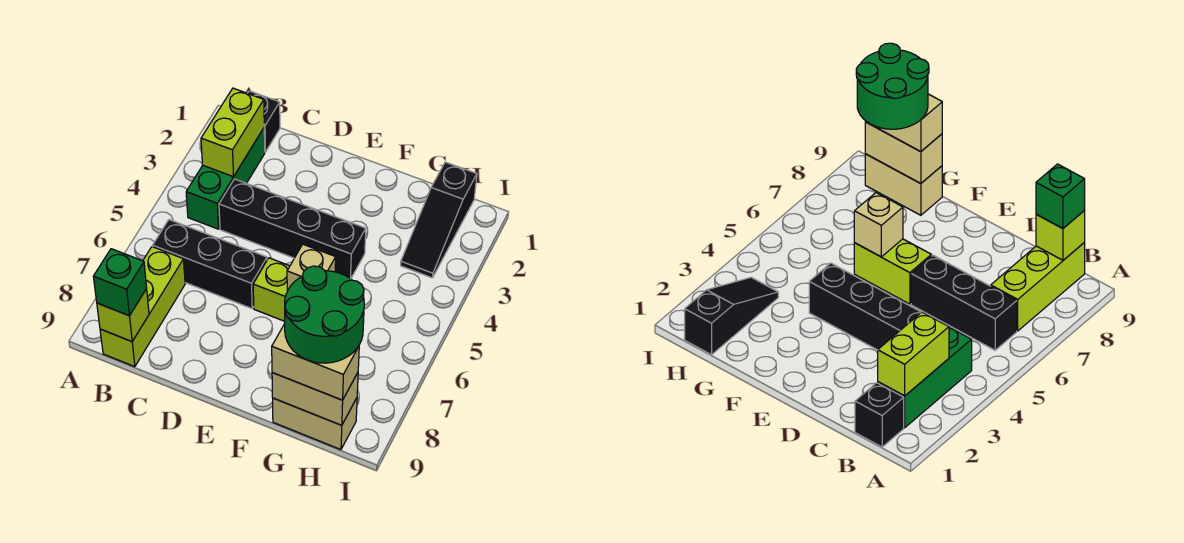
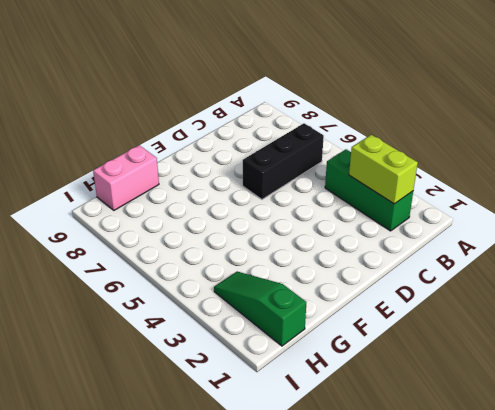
pink brick G9:H9 level 1 -> tan brick G9:H9 level 1
green slope H1:H3 level 1 top 1 -> black slope H1:H3 level 1 top 1
none -> black brick B1 level 1
none -> lime brick B7:B9 level 1
none -> black brick C4:F4 level 1

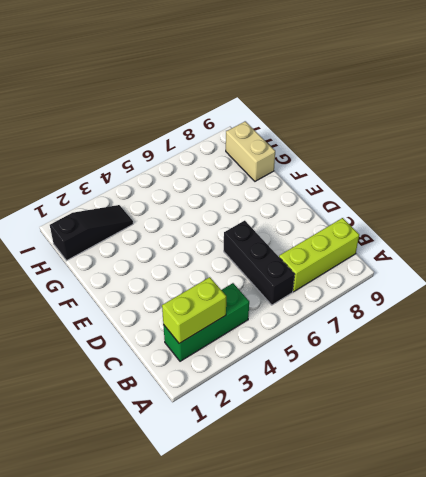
none -> black brick B1 level 1
none -> black brick C4:F4 level 1
none -> lime brick E6:F6 level 1

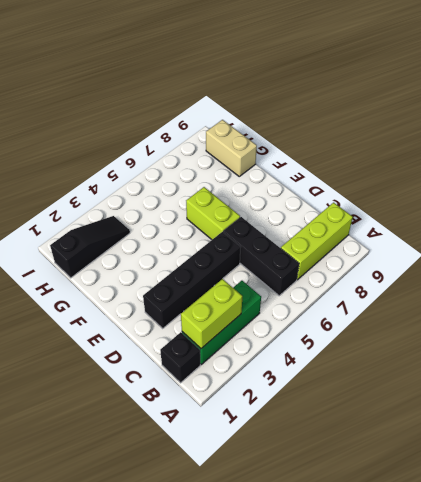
black brick D2:D5 level 1 -> black brick C4:F4 level 1
none -> lime brick B9 level 2
none -> tan brick F6 level 2
none -> tan brick G9:H9 level 2

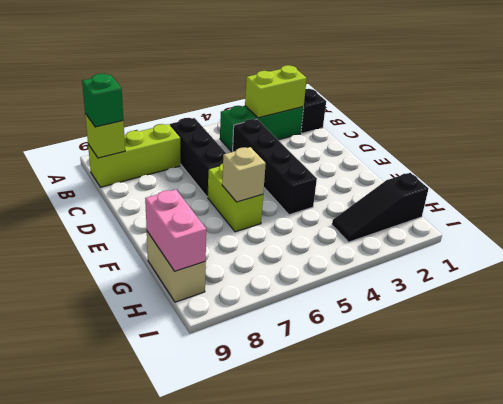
pink brick G9:H9 level 2 -> tan brick G9:H9 level 2
none -> tan brick G9:H9 level 3
none -> green round brick G8:H9 level 4

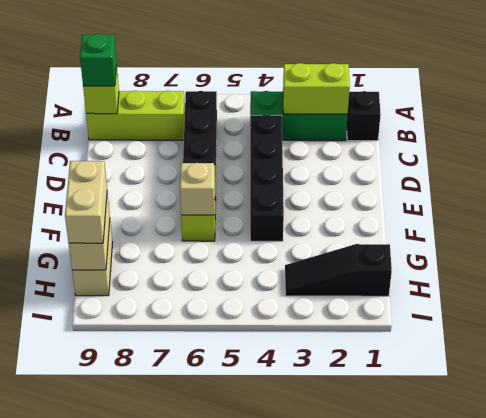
none -> green round brick G8:H9 level 4

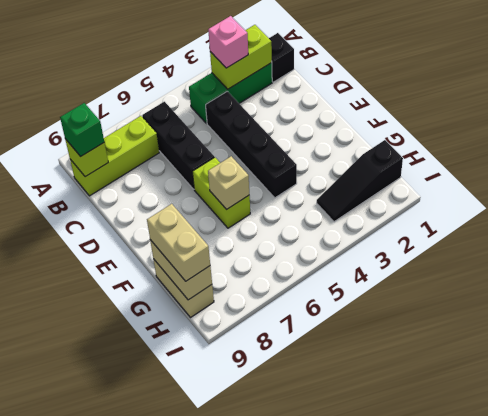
pink brick B3 level 3 -> none
none -> green round brick G8:H9 level 4

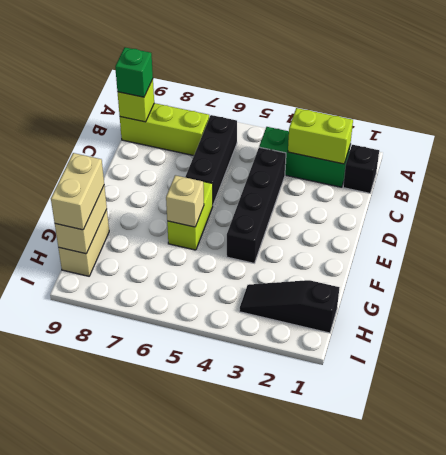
none -> green round brick G8:H9 level 4

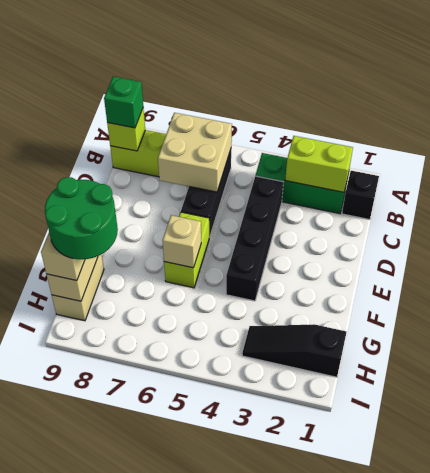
tan brick B6:C7 level 2 -> none

